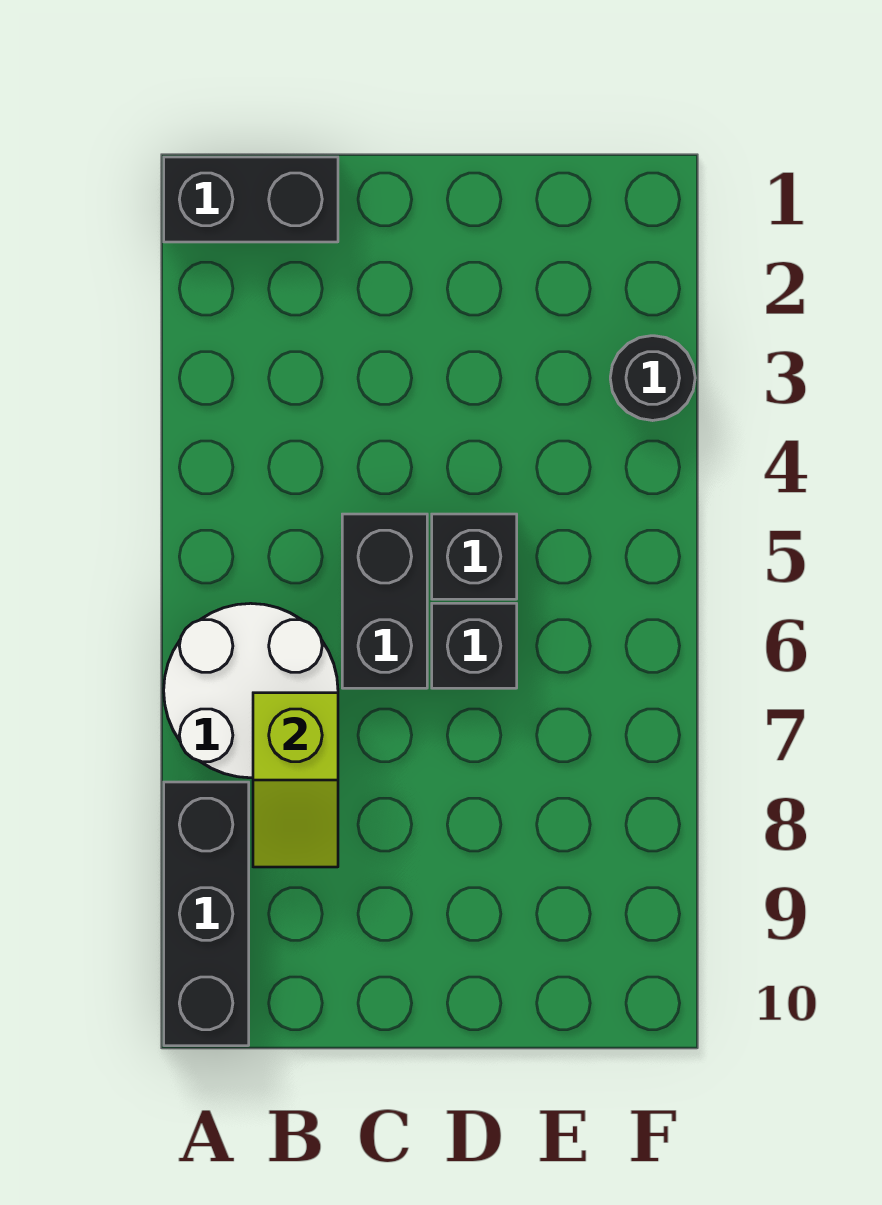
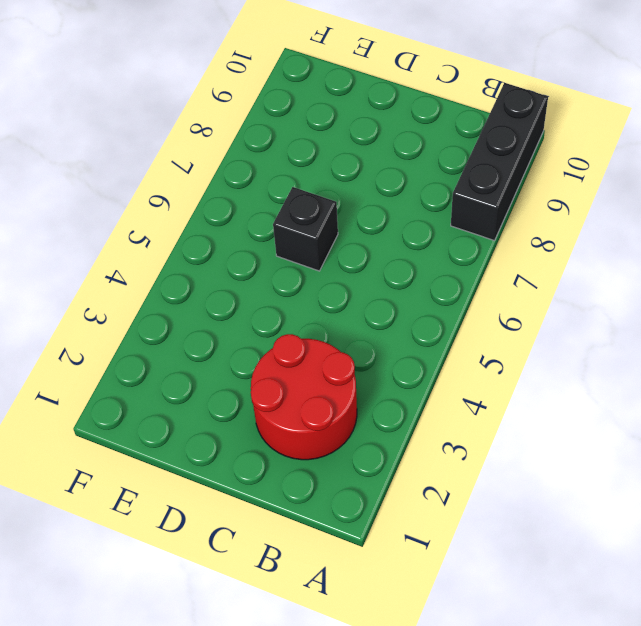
red round brick B2:C3 level 1 -> none
none -> black brick A1:B1 level 1
none -> white round brick A6:B7 level 1

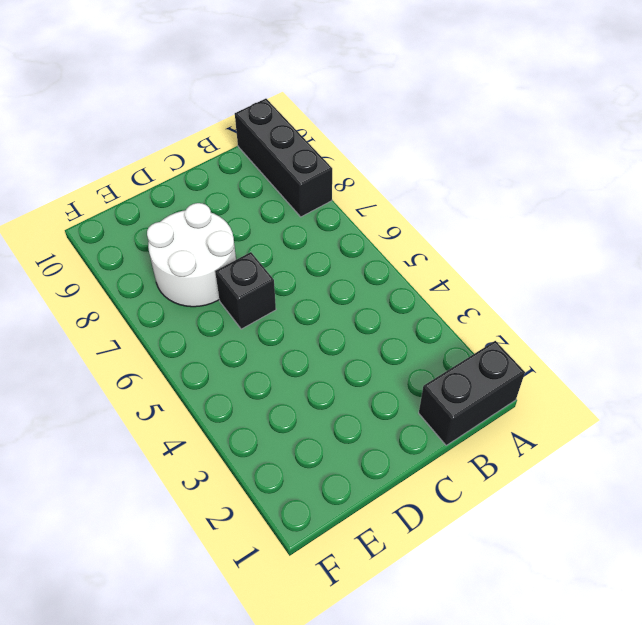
white round brick D7:E8 level 1 -> white round brick A6:B7 level 1
none -> black brick C5:C6 level 1
none -> black brick D5 level 1

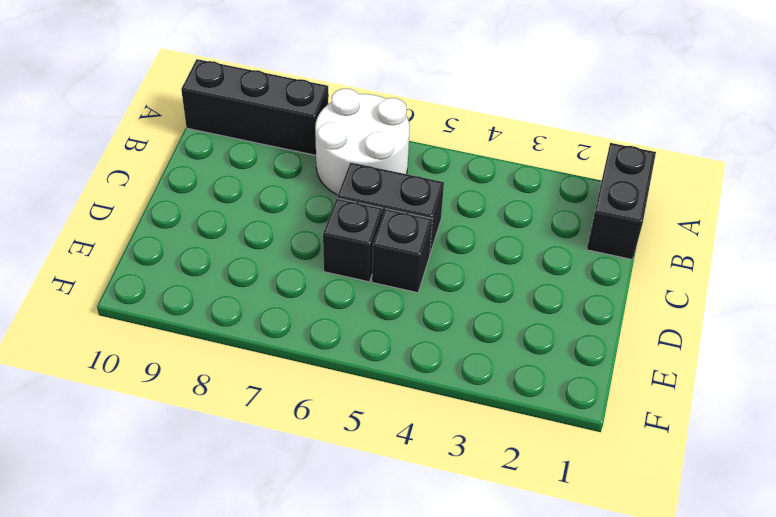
none -> black round brick F3 level 1
none -> lime slope B7:B8 level 2 top 7

